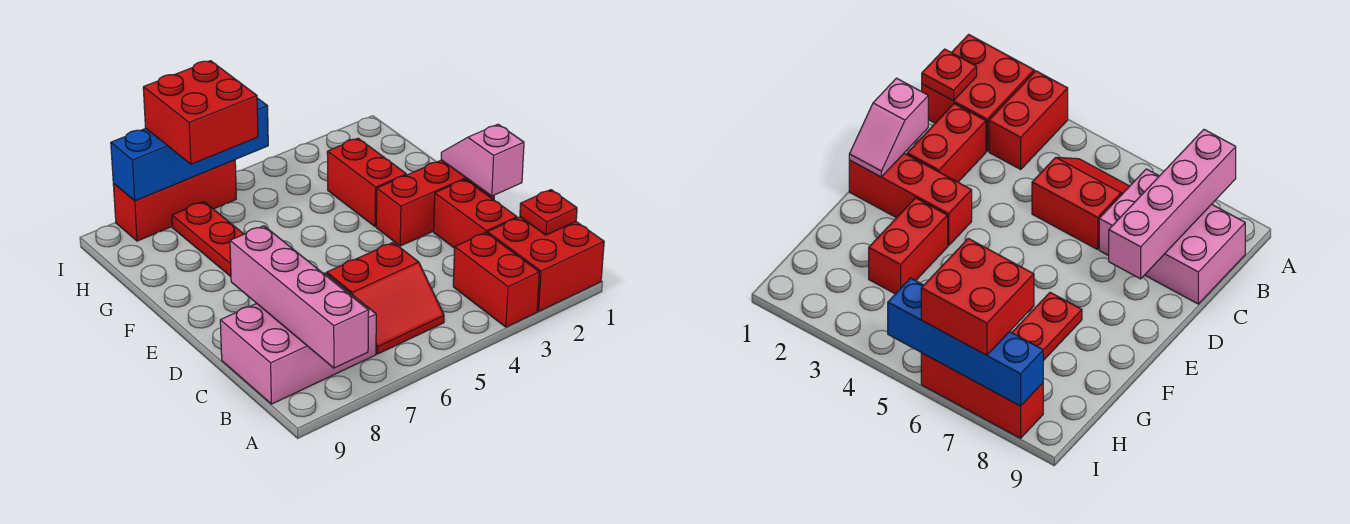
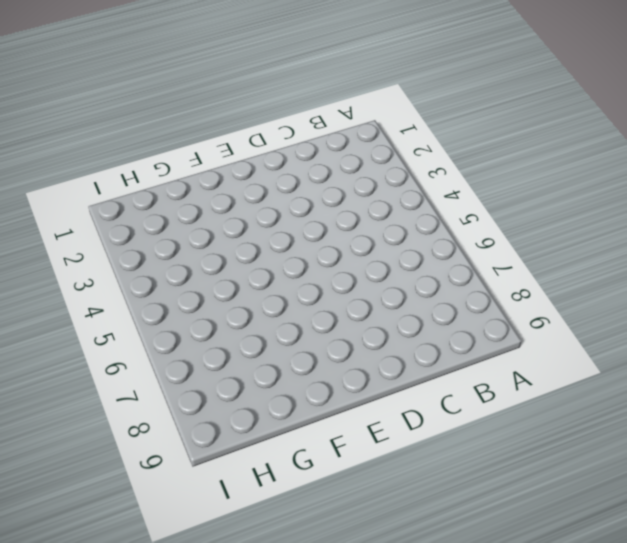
none -> red brick A1:B2 level 1
none -> red brick A3:B3 level 1
none -> red slope B5:C6 level 1 top C

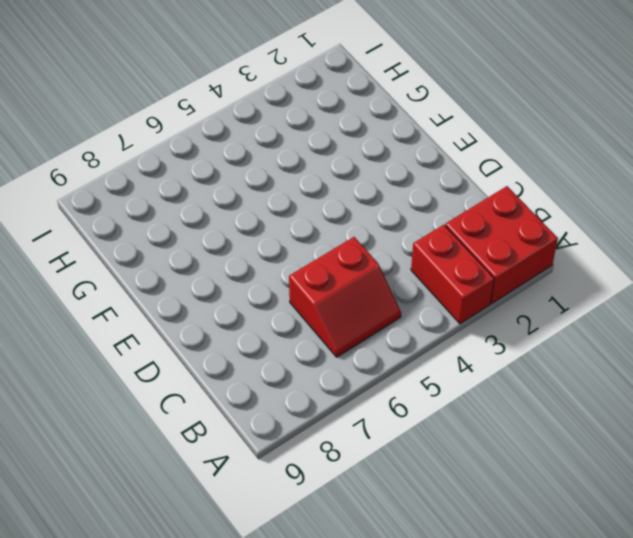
none -> pink brick B7:C9 level 1
none -> red brick C2:D2 level 1
none -> red brick E1:E3 level 1

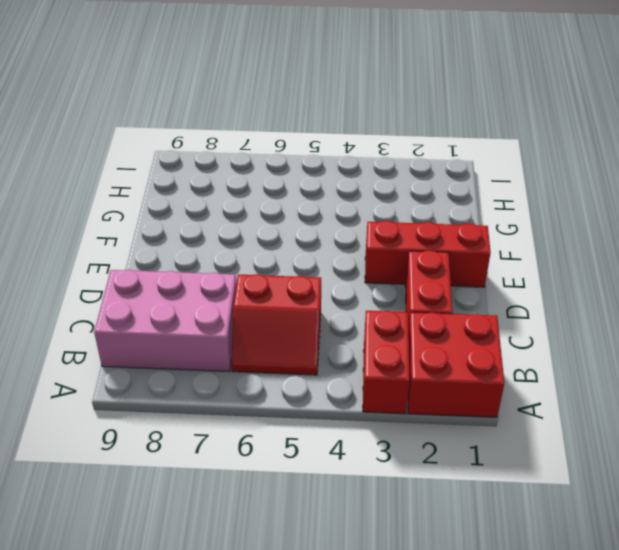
none -> red brick F3:G3 level 1
none -> red plate F7:H7 level 1
none -> red brick I6:I8 level 1

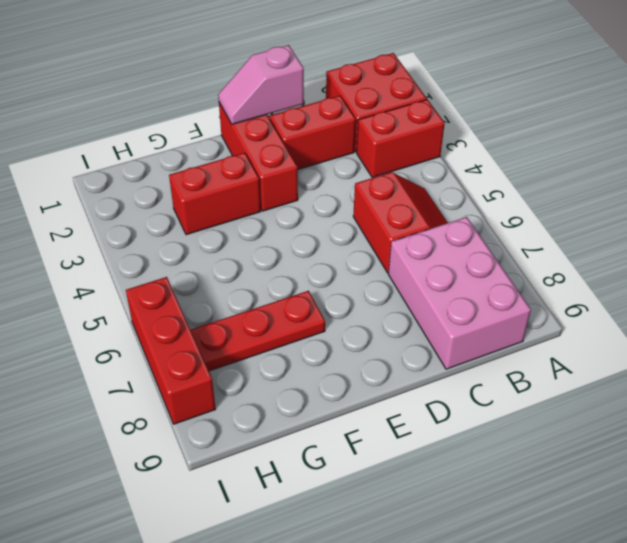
none -> pink brick A8:D8 level 2
none -> red plate B1 level 2
none -> blue brick I5:I8 level 2

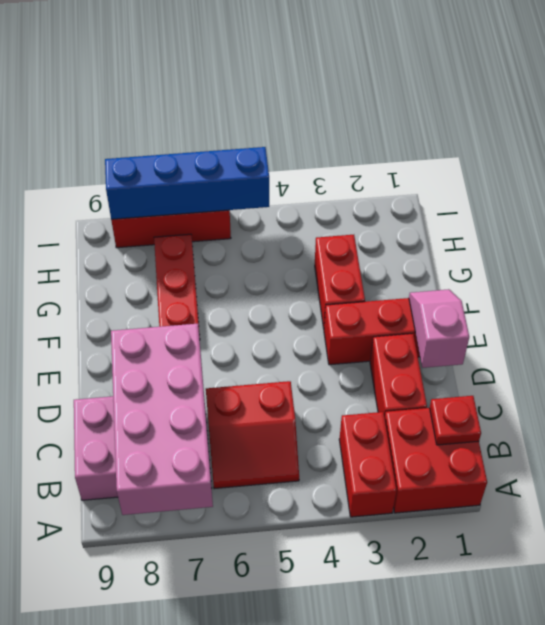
pink brick A7:D8 level 2 -> pink brick A8:D8 level 2
none -> red brick H6:I7 level 3

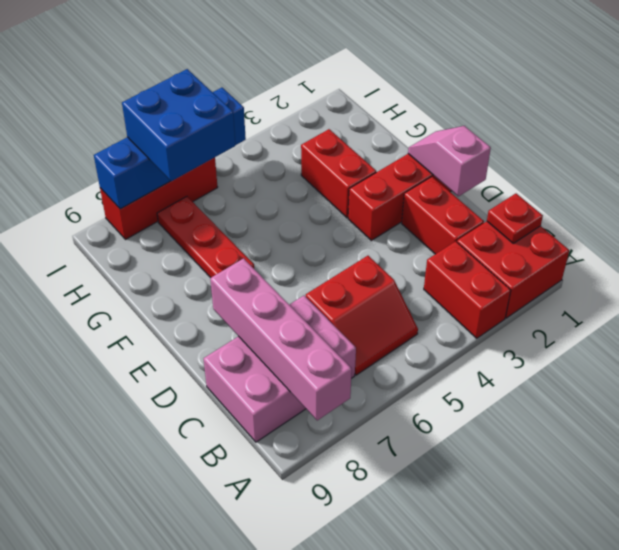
blue brick H6:I7 level 3 -> red brick H6:I7 level 3

